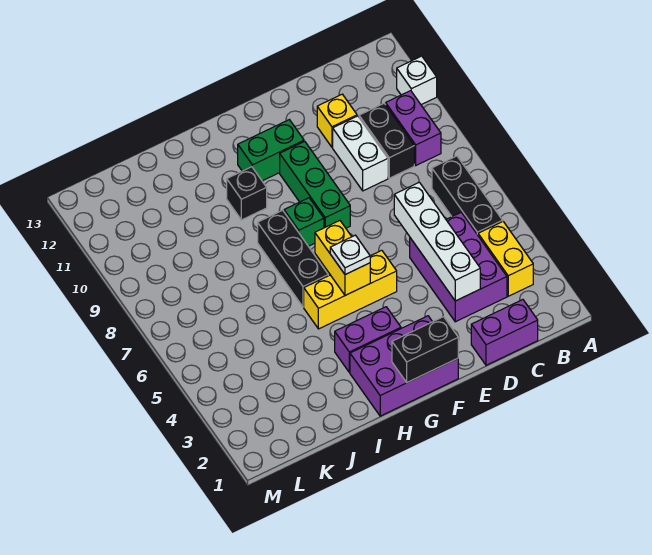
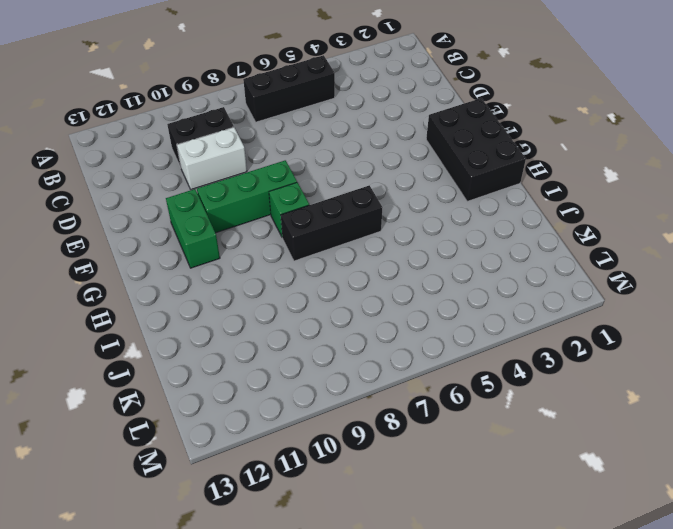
black brick F1:H2 level 1 -> purple brick F1:H2 level 1
none -> white brick A11 level 1
none -> yellow brick B3:B4 level 1
none -> purple brick B9:B10 level 1

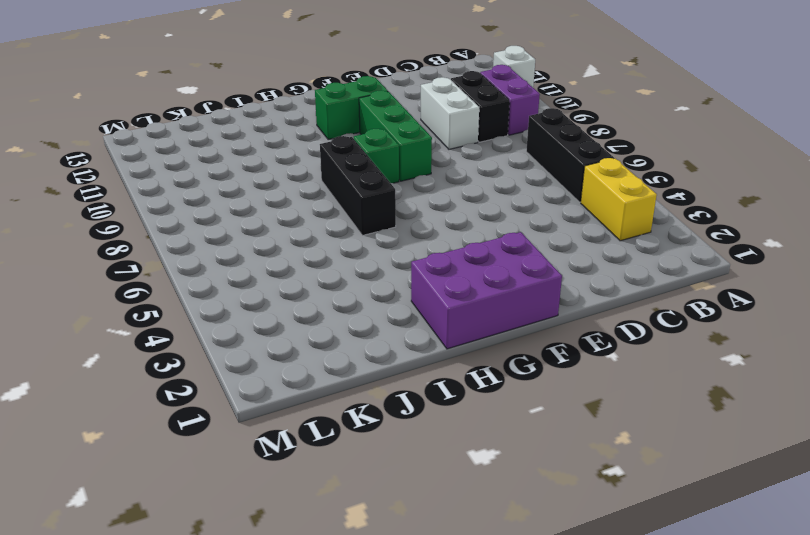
none -> purple brick C1:D1 level 1
none -> purple brick C3:D5 level 1
none -> yellow brick D11 level 1

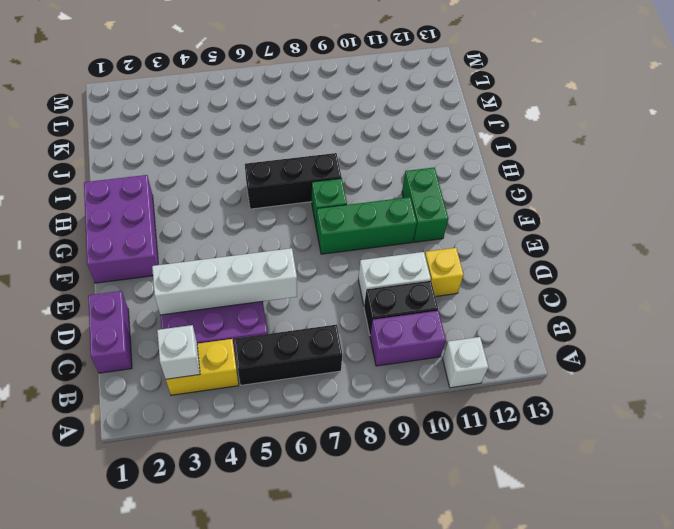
white brick B3 level 2 -> none
none -> yellow brick F5:H5 level 1
none -> purple brick G3:H3 level 1
none -> black brick H10 level 1

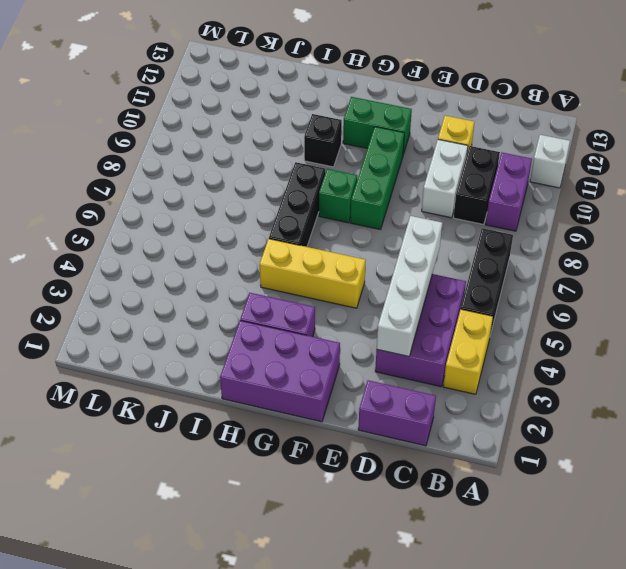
none -> black brick F1:G1 level 2
none -> yellow brick G5:G6 level 2
none -> white plate G5 level 3

